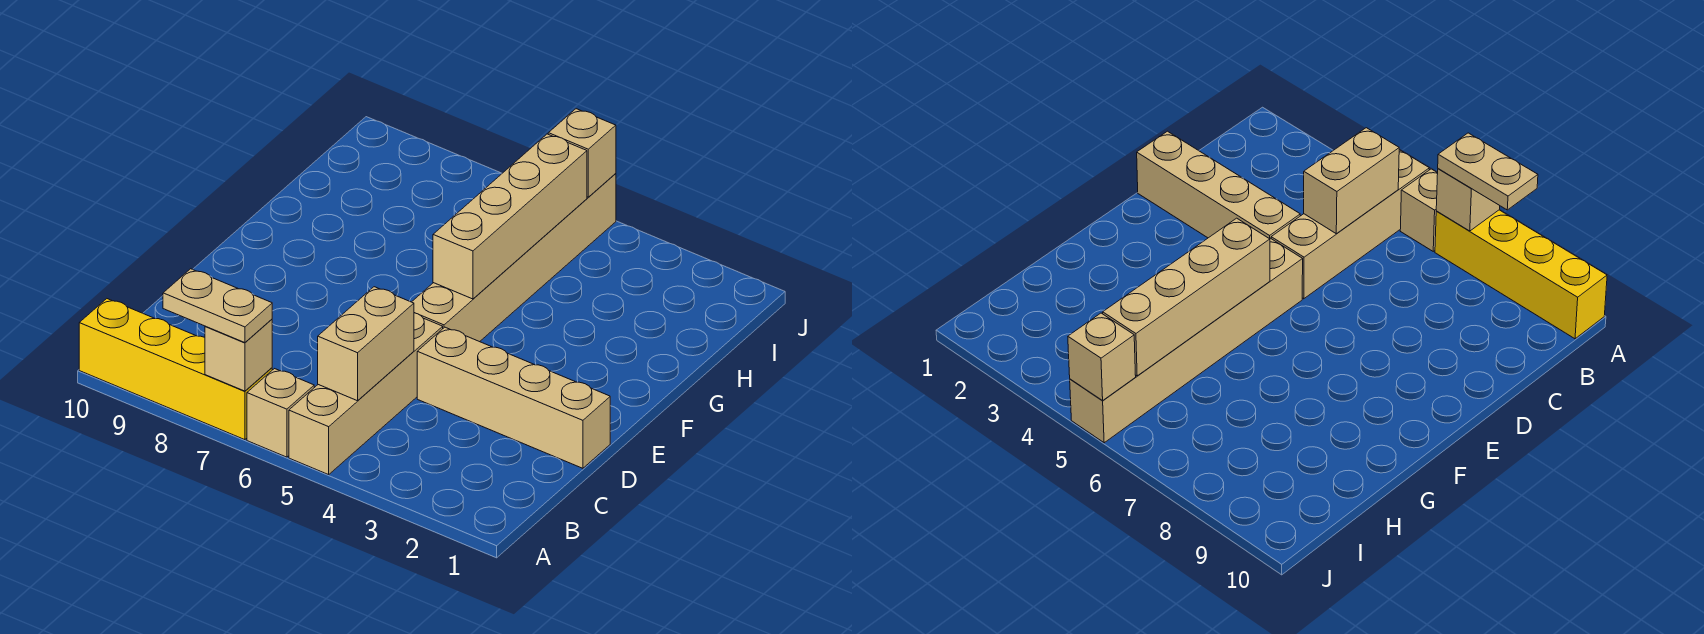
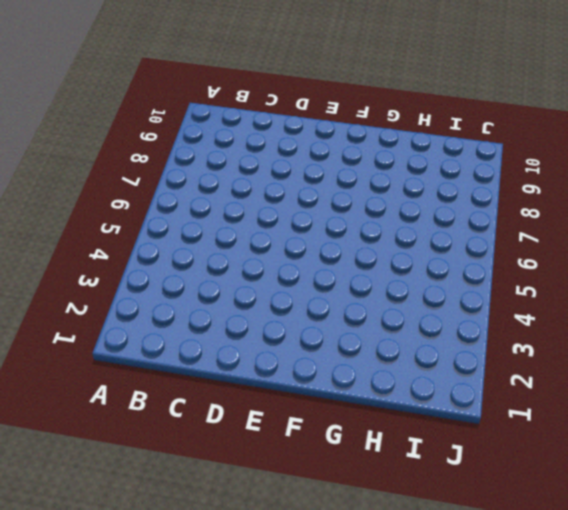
none -> tan brick A5:D5 level 1
none -> tan brick A6 level 1

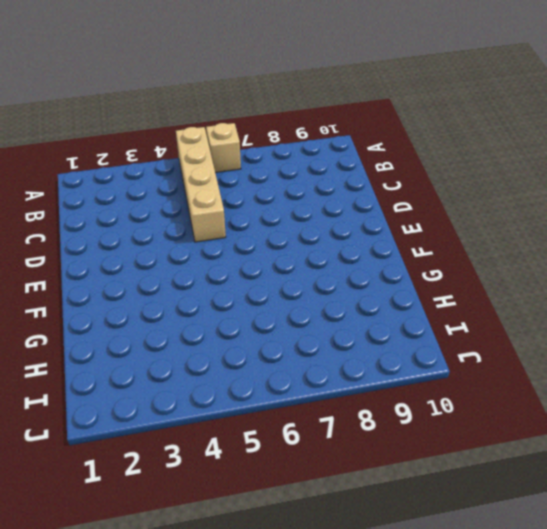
none -> yellow brick A7:A10 level 1
none -> tan brick D1:D4 level 1

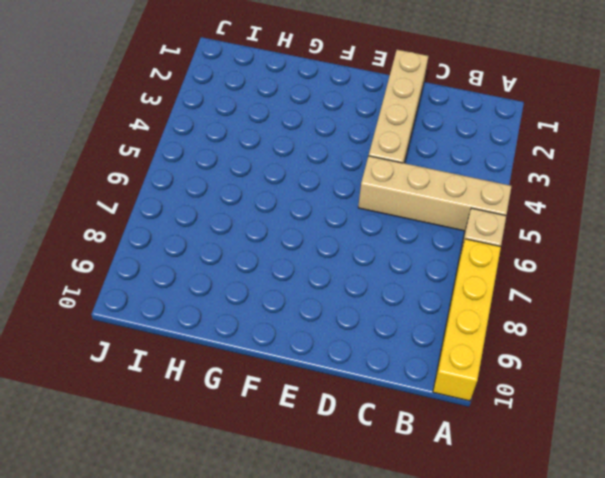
none -> tan brick E5:J5 level 1
none -> tan brick A7 level 2

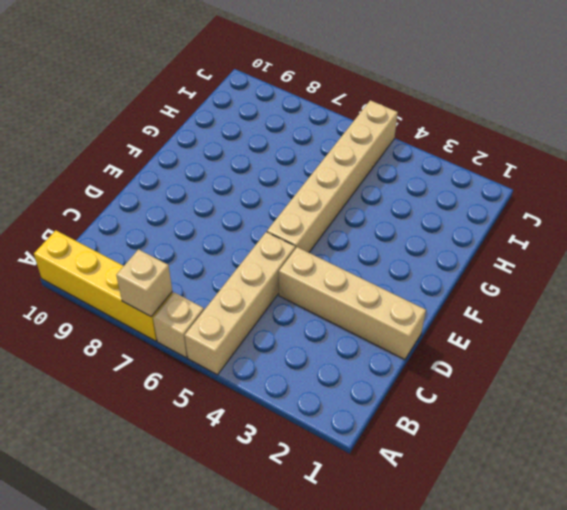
none -> tan brick B5:C5 level 2
none -> tan brick F5:I5 level 2

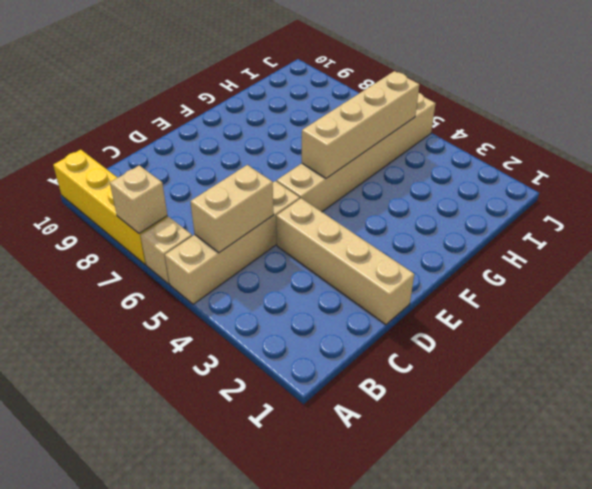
none -> tan brick J5 level 2
none -> tan plate A7:A8 level 3

